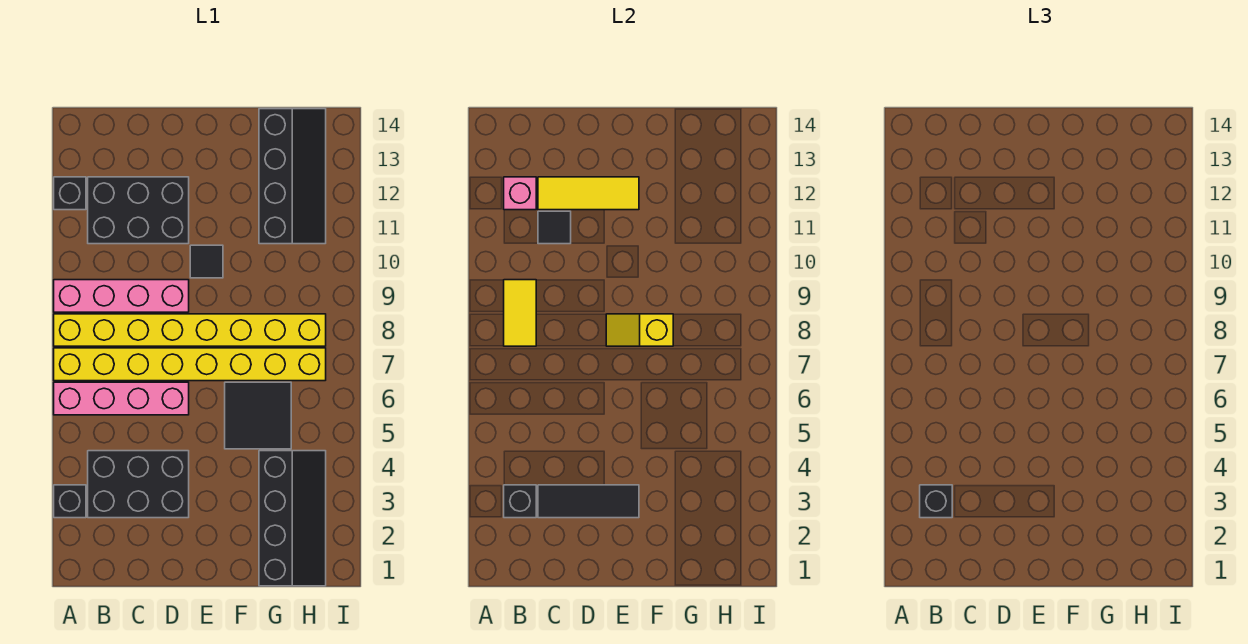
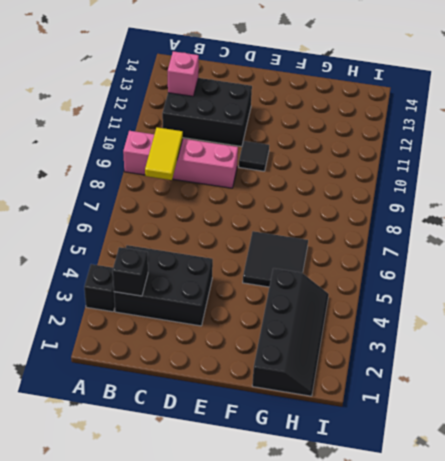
none -> pink brick A6:D6 level 1
none -> yellow brick A7:H7 level 1
none -> yellow brick A8:H8 level 1

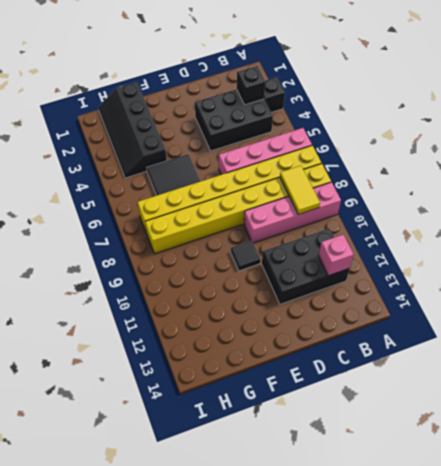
none -> black brick A12 level 1
none -> black slope G11:H14 level 1 top G
none -> black tile C3:E3 level 2

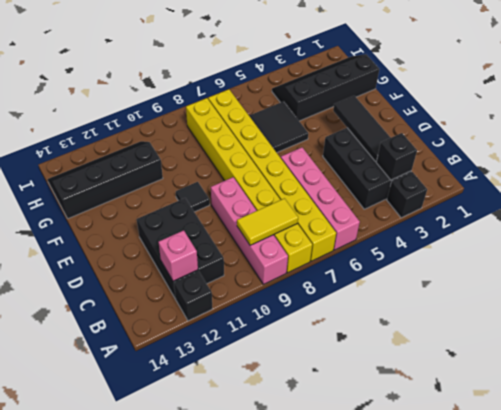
none -> black tile C11 level 2
none -> yellow tile C12:E12 level 2
none -> yellow slope E8:F8 level 2 top F

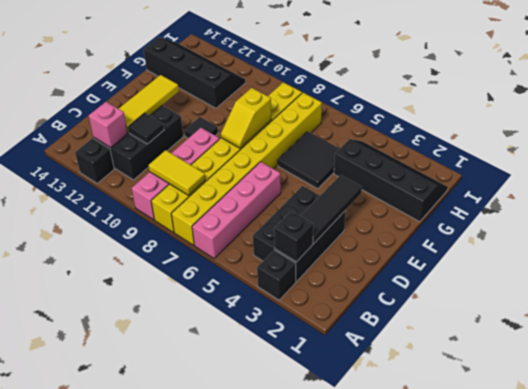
none -> black brick B3 level 3

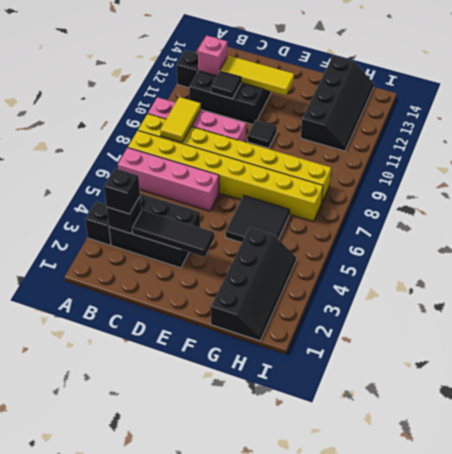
none -> yellow slope E8:F8 level 2 top F

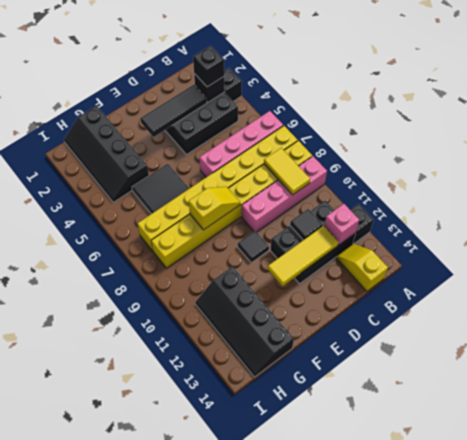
yellow slope B13:B14 level 1 top 14 -> none

